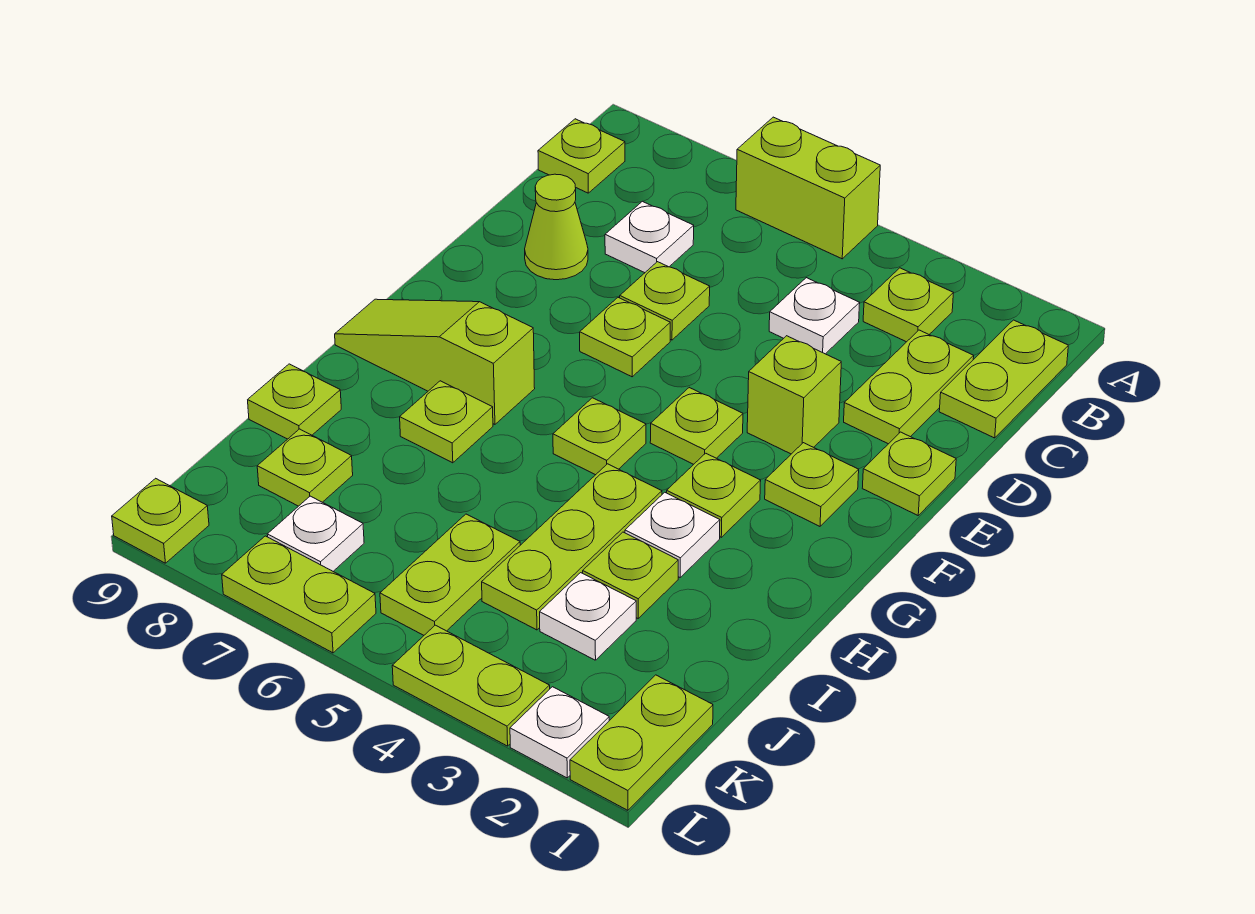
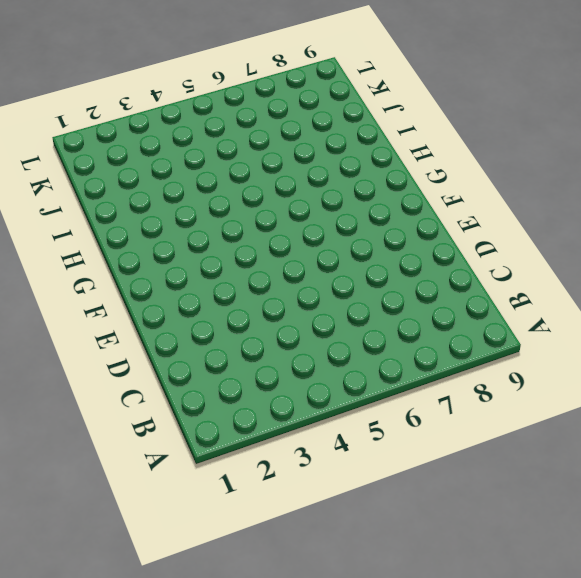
none -> lime brick A5:A6 level 1
none -> lime plate B1:C1 level 1
none -> lime plate B3 level 1
none -> lime plate B9 level 1

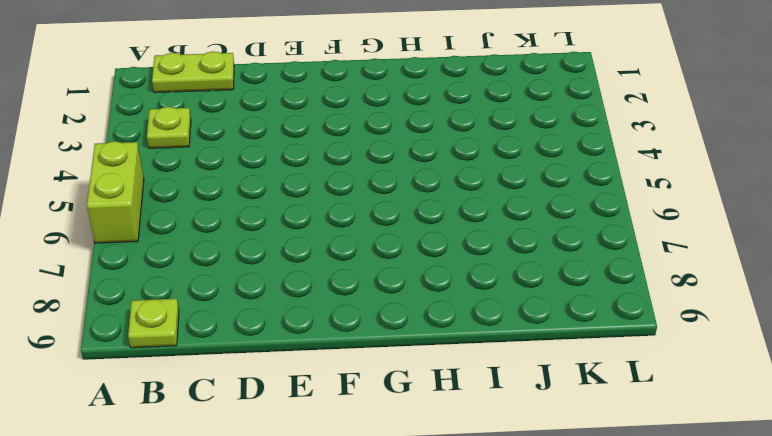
none -> lime plate C2:D2 level 1
none -> white plate C4 level 1
none -> white plate C7 level 1
none -> lime plate D6 level 1

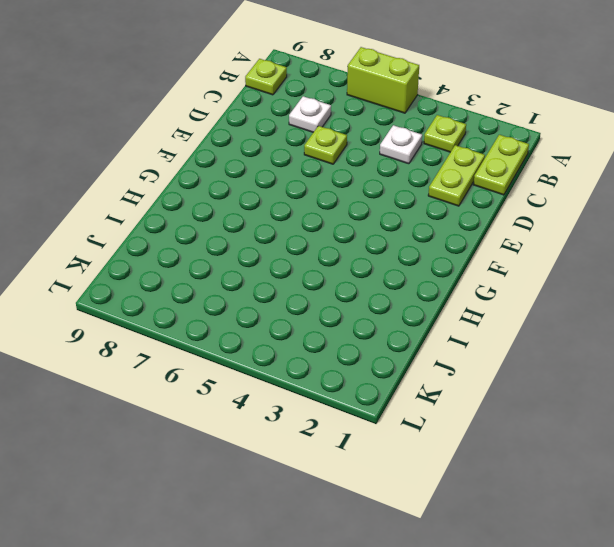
none -> lime cone D8 level 1
none -> lime plate E1 level 1
none -> lime brick E3 level 1
none -> lime plate E6 level 1

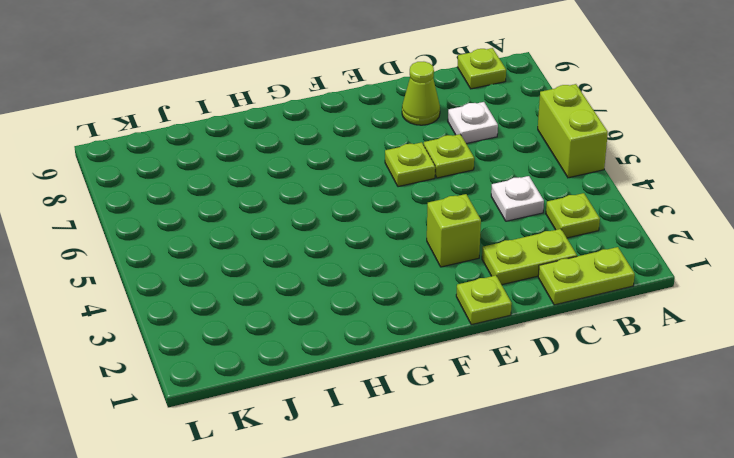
none -> lime plate F2 level 1
none -> lime plate F4 level 1
none -> lime plate G3 level 1
none -> lime plate G5 level 1

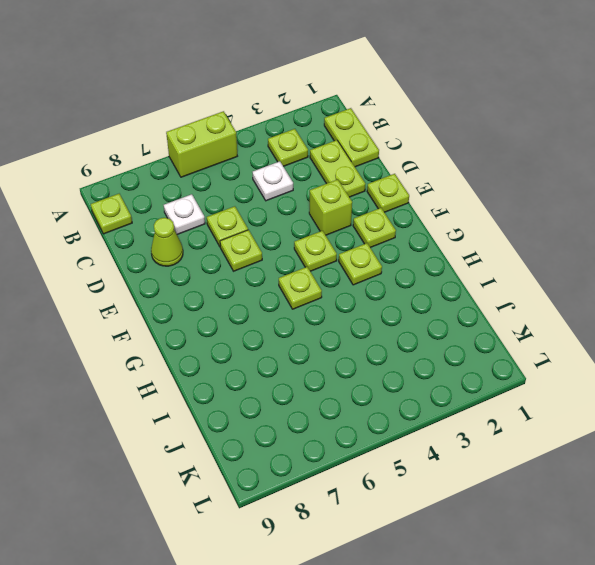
none -> lime slope G7:G9 level 1 top 7
none -> white plate H3 level 1
none -> lime plate H4:J4 level 1
none -> lime plate H7 level 1

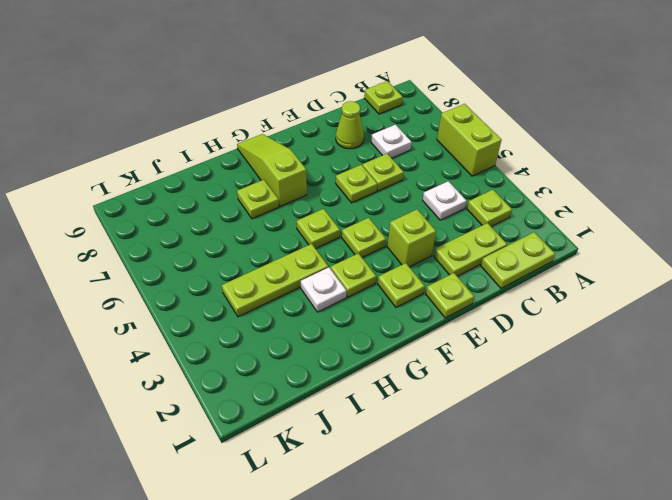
none -> lime plate I3 level 1
none -> lime plate I9 level 1
none -> white plate J3 level 1
none -> lime plate J5:K5 level 1

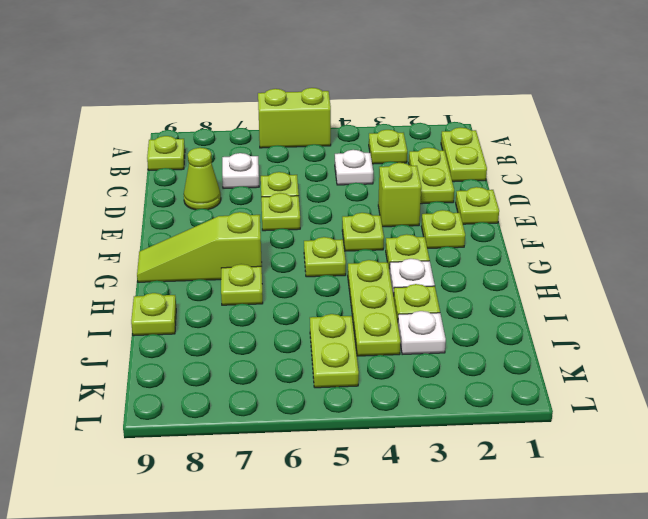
none -> lime plate J8 level 1
none -> lime plate K1:L1 level 1
none -> white plate K7 level 1
none -> white plate L2 level 1

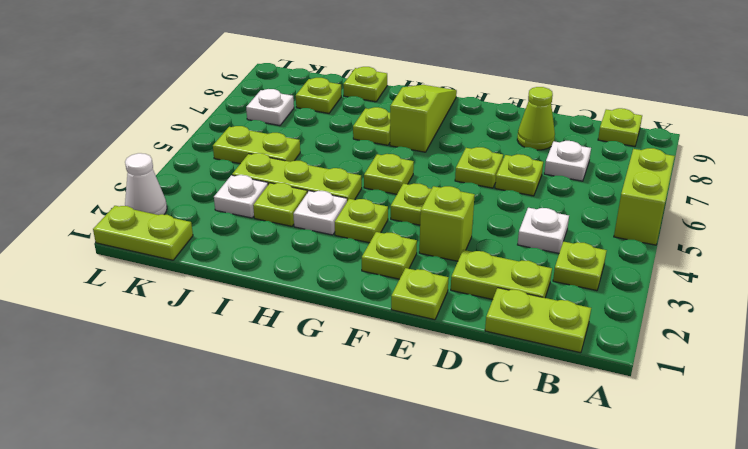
white cone L2 level 1 -> white plate L2 level 1
none -> lime plate L3:L4 level 1
none -> lime plate L6:L7 level 1
none -> lime plate L9 level 1

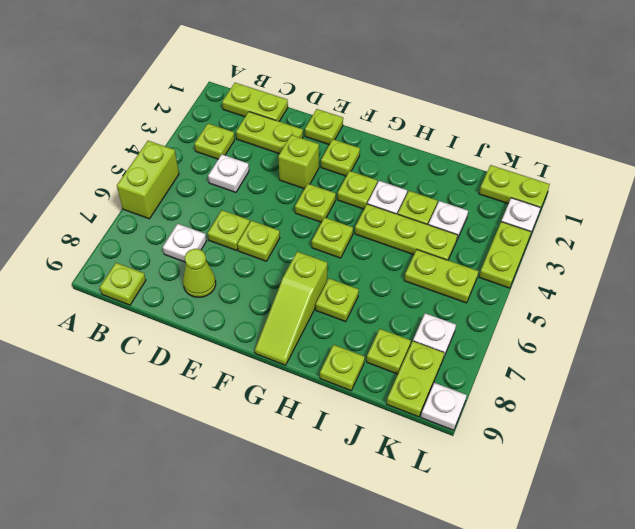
lime plate K8:K9 level 1 -> lime plate L6:L7 level 1
white plate L9 level 1 -> lime plate L9 level 1

